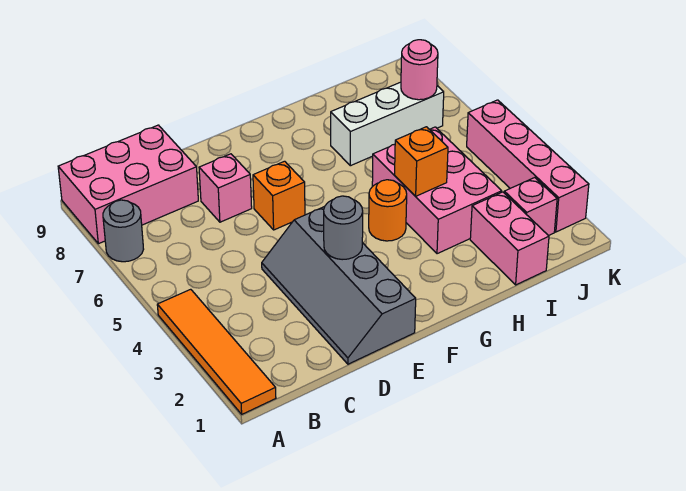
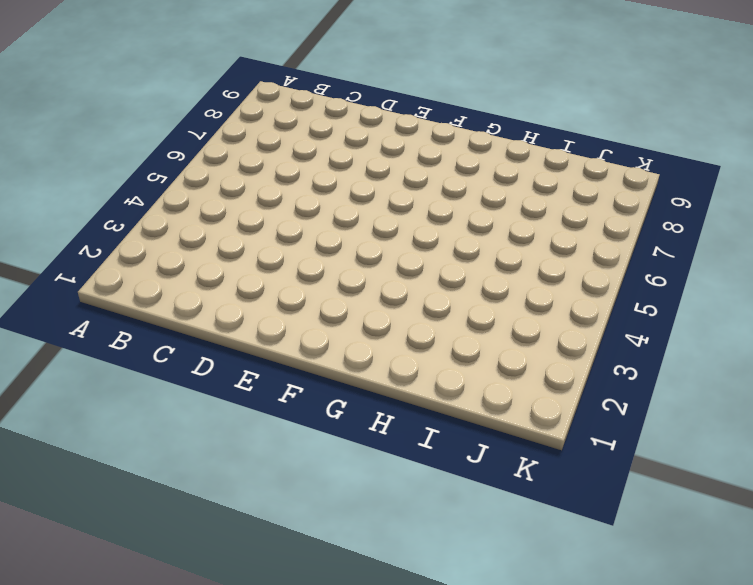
none -> orange tile A1:A4 level 1
none -> grey round brick A7 level 1
none -> pink brick A8:C9 level 1

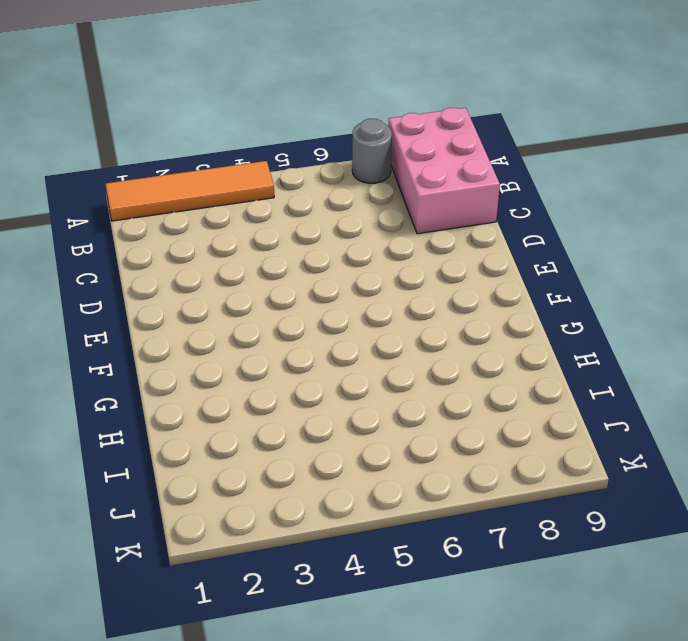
none -> grey slope D1:E4 level 1 top E
none -> pink brick D7 level 1
none -> orange brick E6 level 1

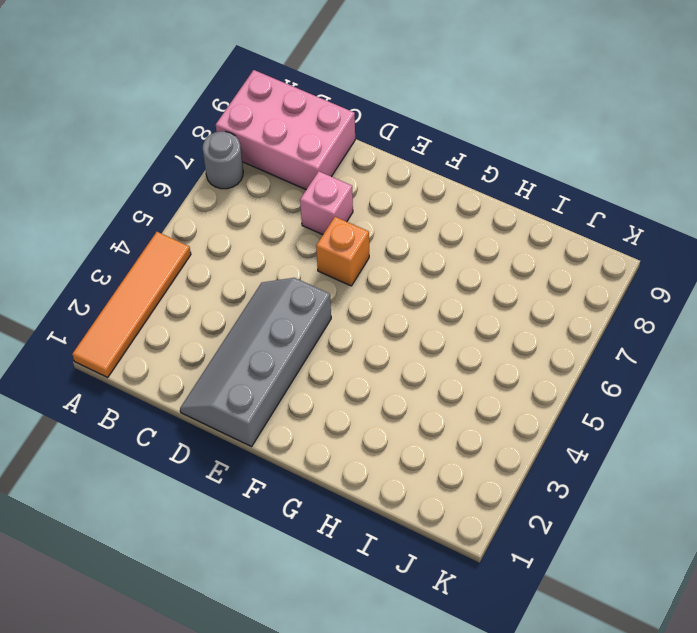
none -> orange round brick G4 level 1
none -> pink brick H3:I5 level 1
none -> white brick H7:J7 level 1

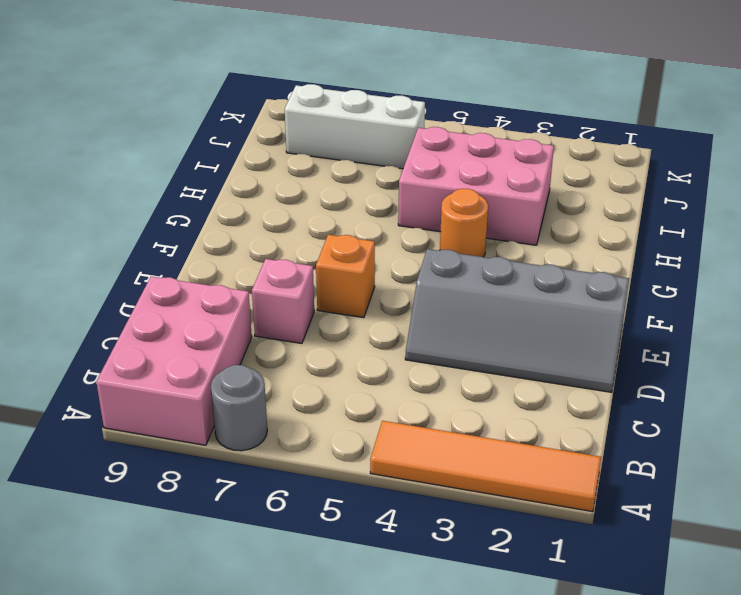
white brick J6:J8 level 1 -> white brick H7:J7 level 1
none -> pink brick I1:I2 level 1
none -> pink brick J2 level 1
none -> pink brick K2:K5 level 1

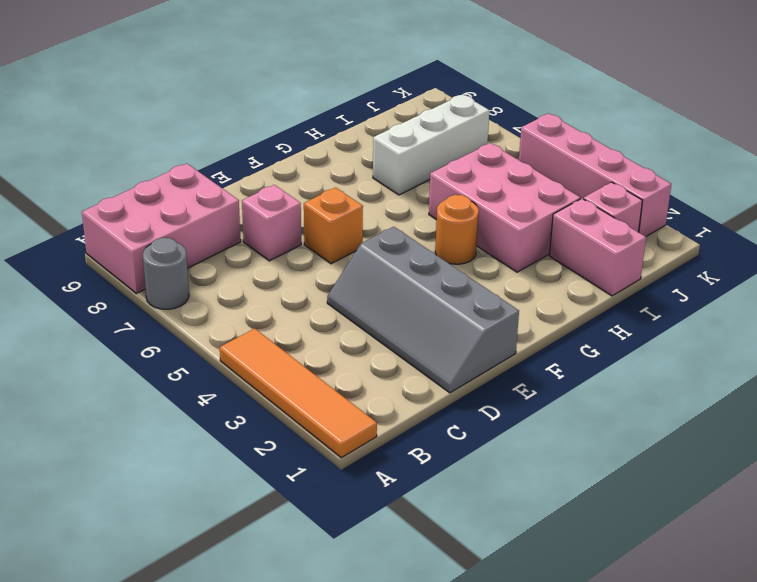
none -> grey round brick E3 level 2
none -> orange brick H4 level 2
none -> pink round brick J7 level 2

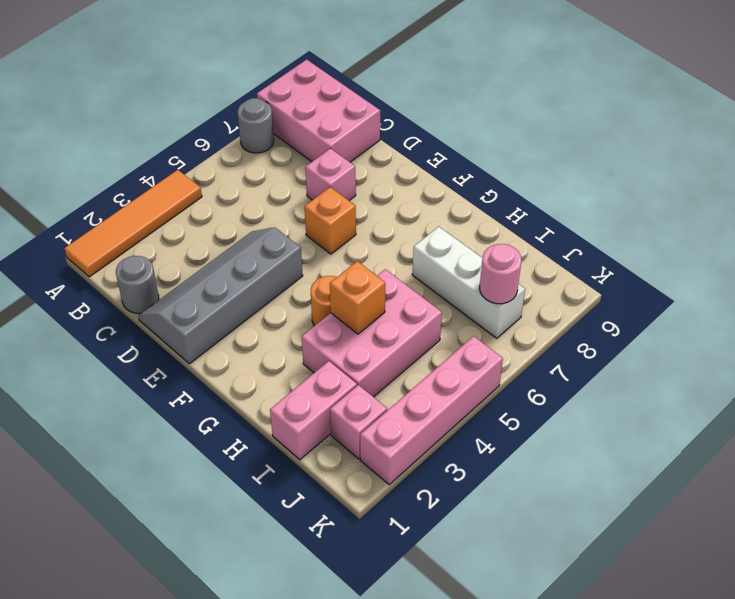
grey round brick C1 level 1 -> grey round brick E3 level 2

